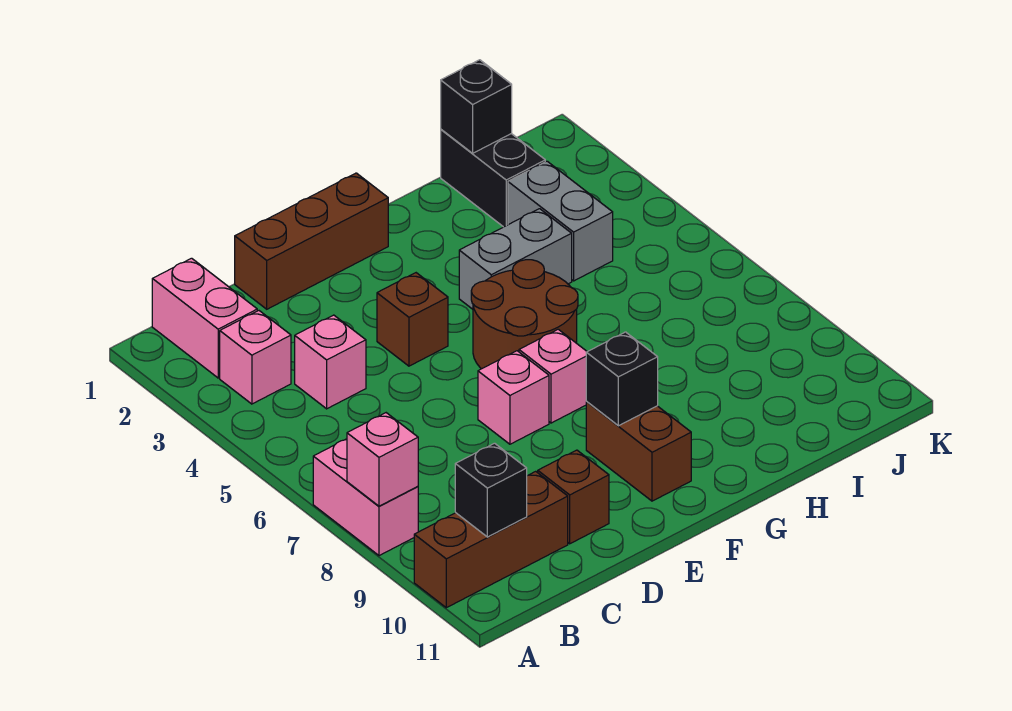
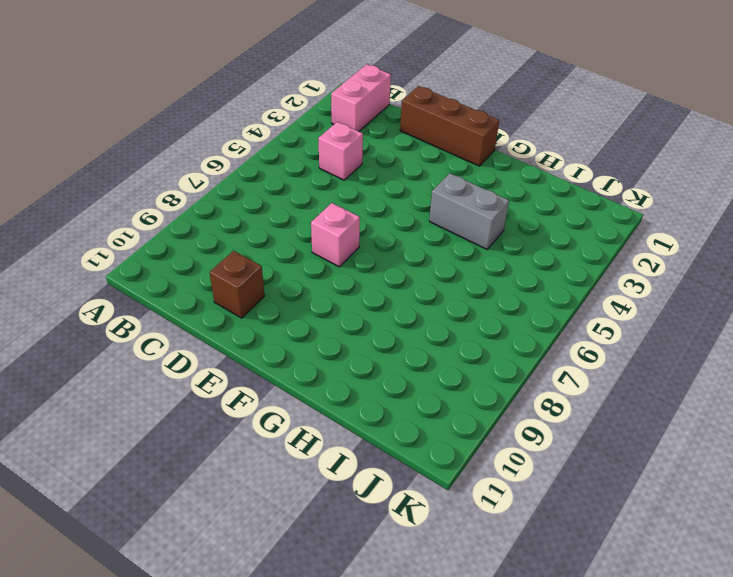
none -> pink brick A7:A8 level 1
none -> brown brick A10:C10 level 1
none -> pink brick B3 level 1

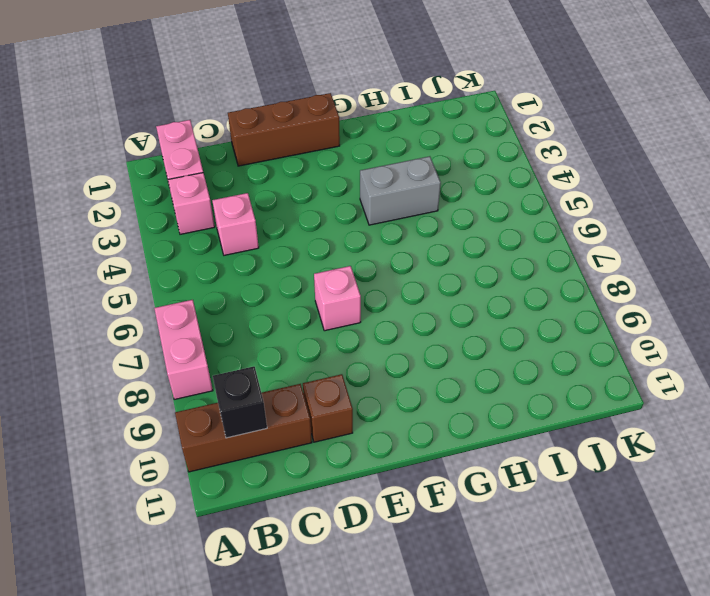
none -> brown brick E4 level 1
none -> brown round brick F5:G6 level 1
none -> pink brick F7 level 1

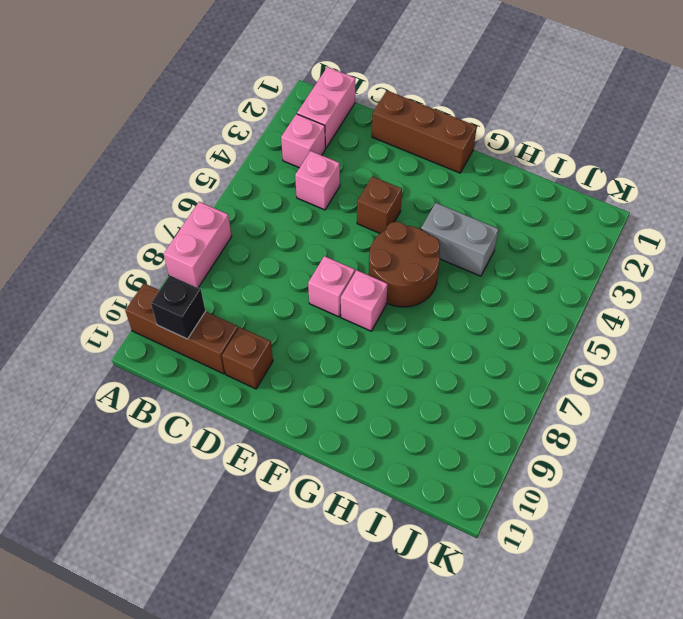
none -> brown brick F9:F10 level 1
none -> black brick I1:I2 level 1
none -> grey brick I3:I4 level 1

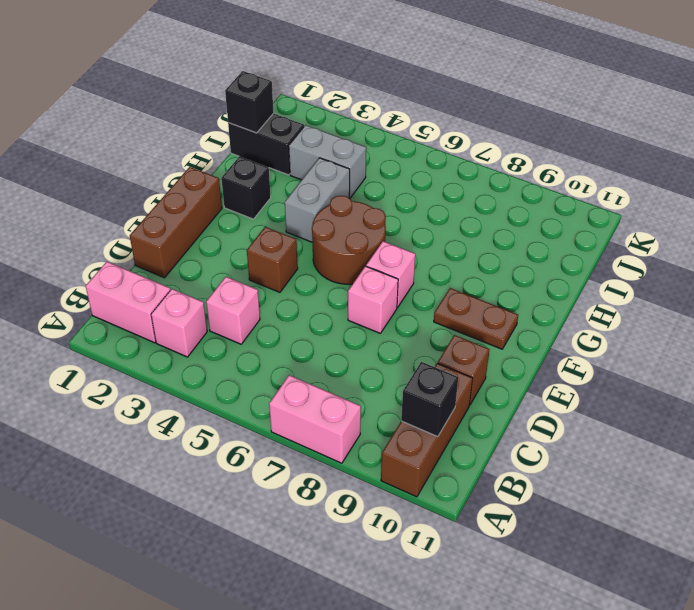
brown plate F9:F10 level 1 -> brown brick F9:F10 level 1
black brick G2 level 1 -> black brick F9 level 2
none -> pink brick A8 level 2

